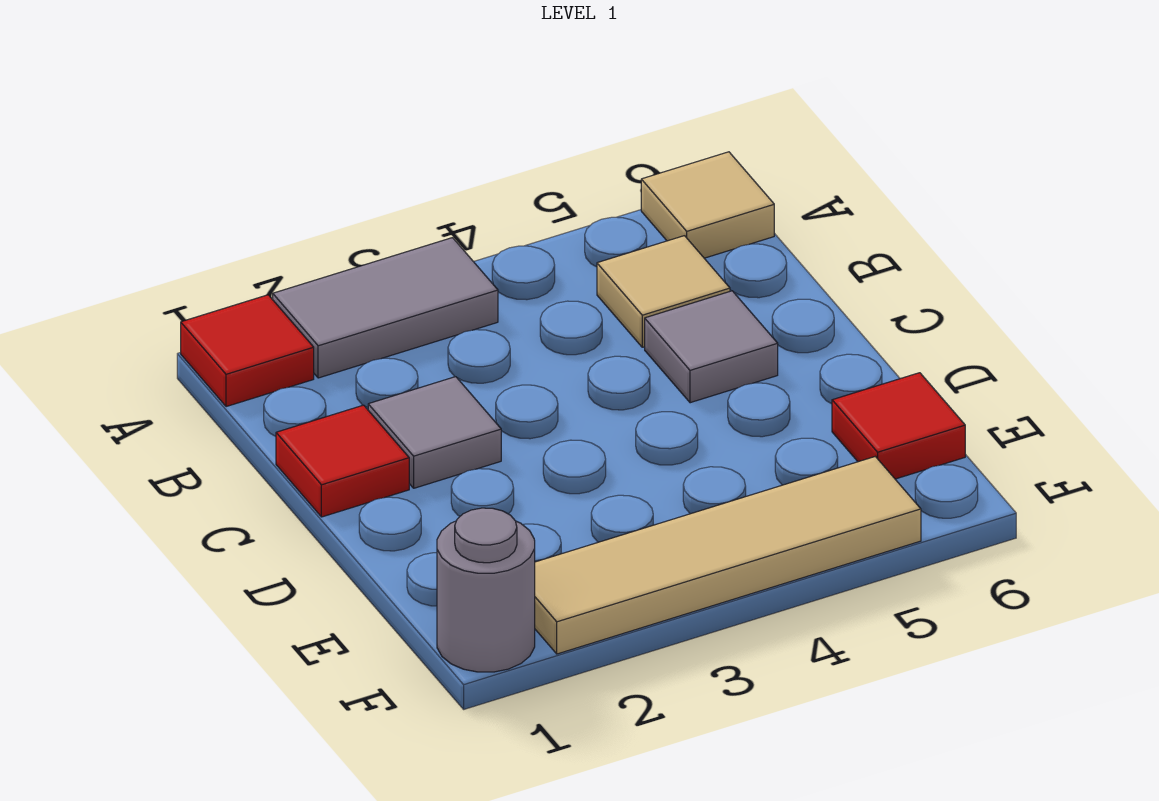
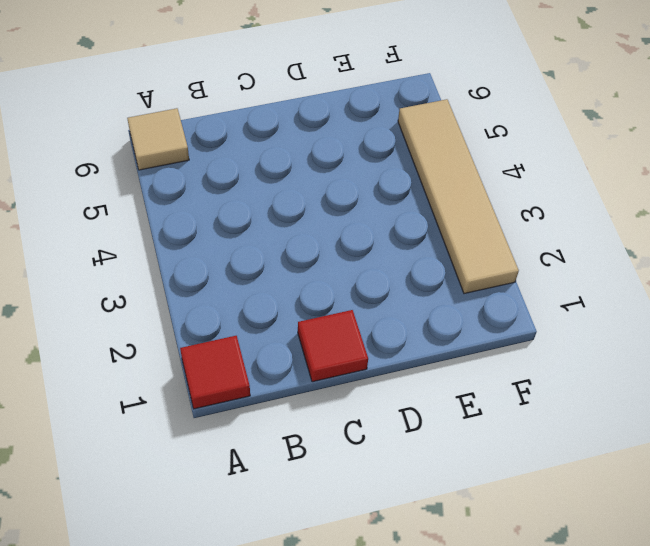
none -> grey tile A2:A3 level 1
none -> tan tile B5 level 1

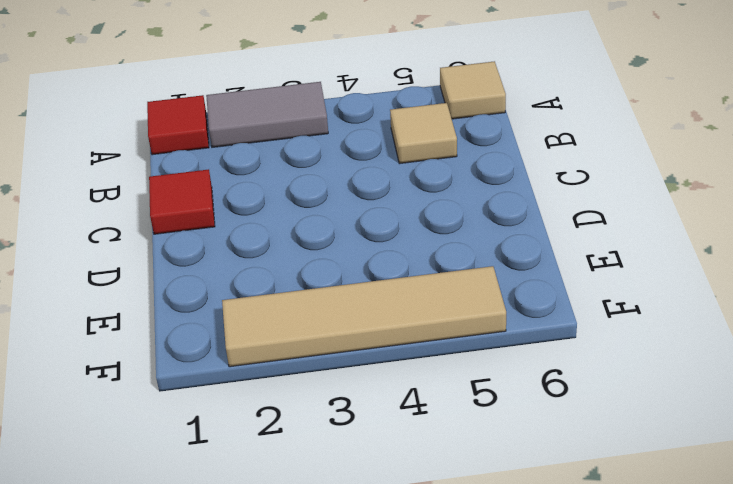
none -> grey tile C2 level 1
none -> grey tile C5 level 1

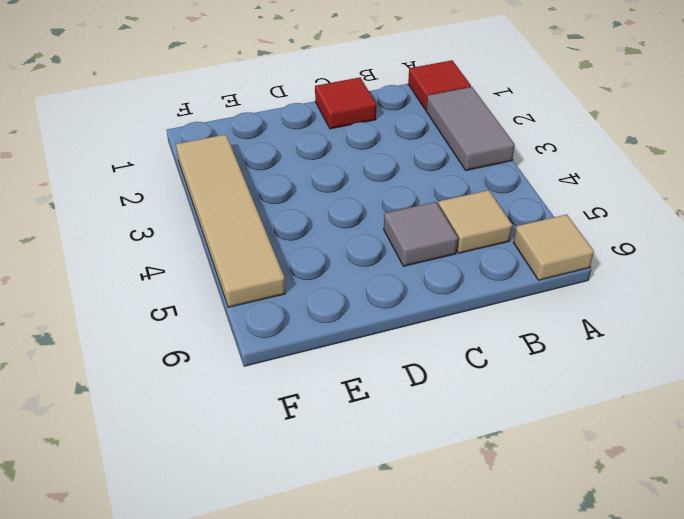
none -> grey tile C2 level 1
none -> red tile E6 level 1

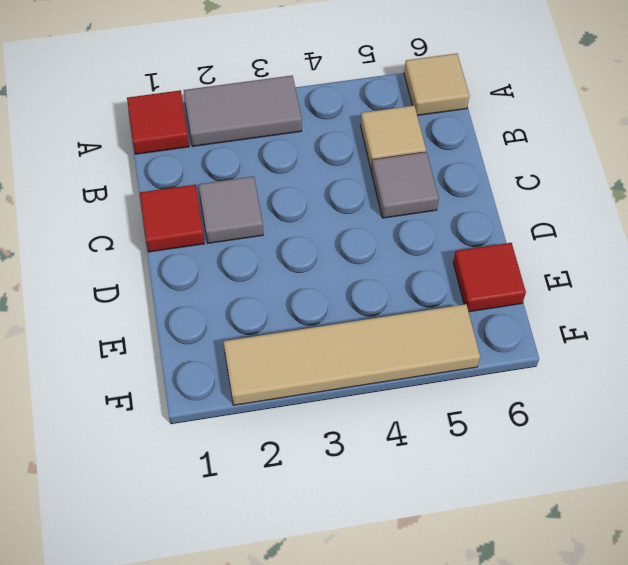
none -> grey round brick F1 level 1

